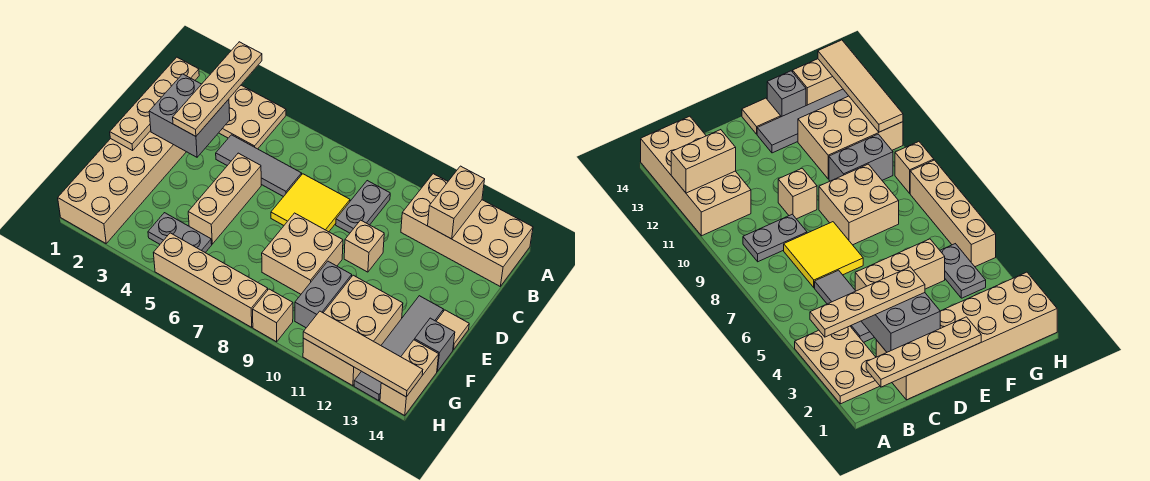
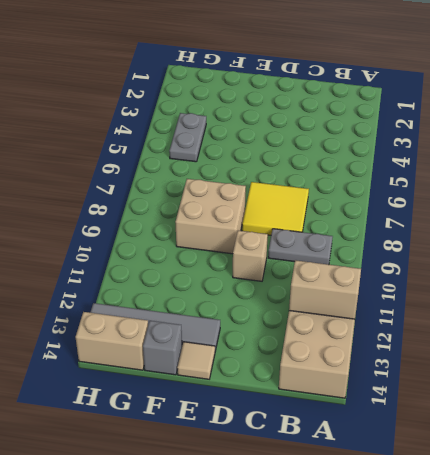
none -> tan plate A2:B4 level 1
none -> tan brick C1:H2 level 1
none -> grey tile C4:C6 level 1

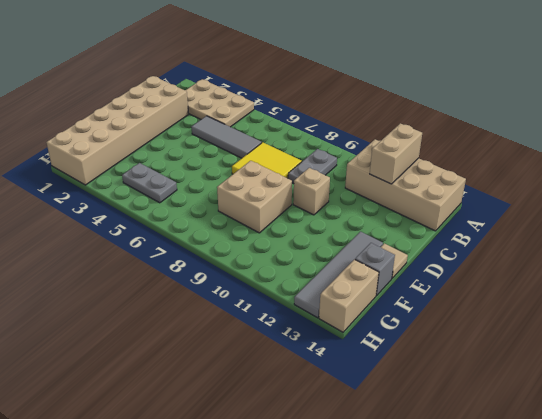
none -> tan brick D5:F5 level 1
none -> grey brick F10:G10 level 1
none -> tan brick F11:H12 level 1

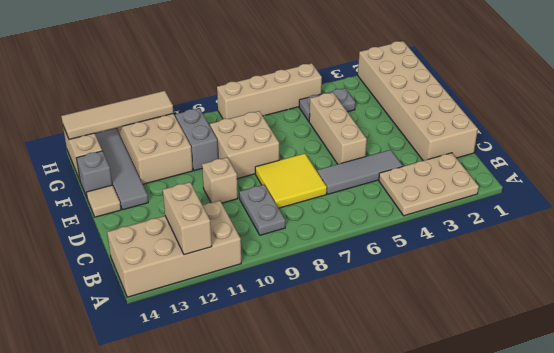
none -> tan brick H9 level 1
none -> tan plate B1:E1 level 2
none -> grey brick C2:D3 level 2

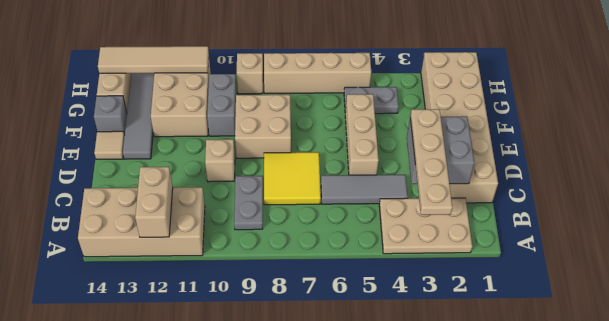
none -> tan plate B1:E1 level 2

